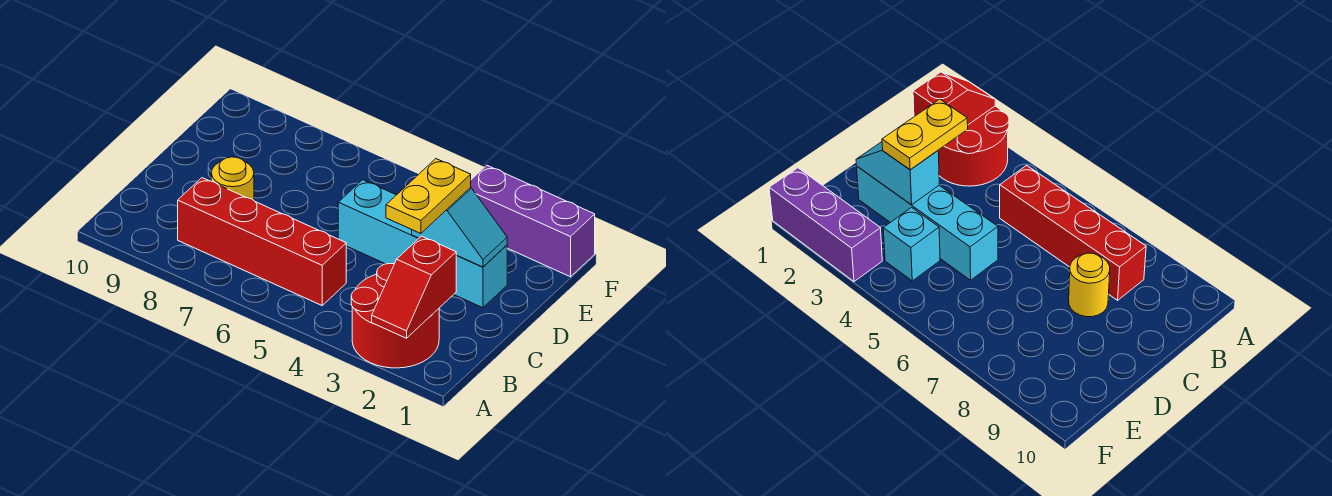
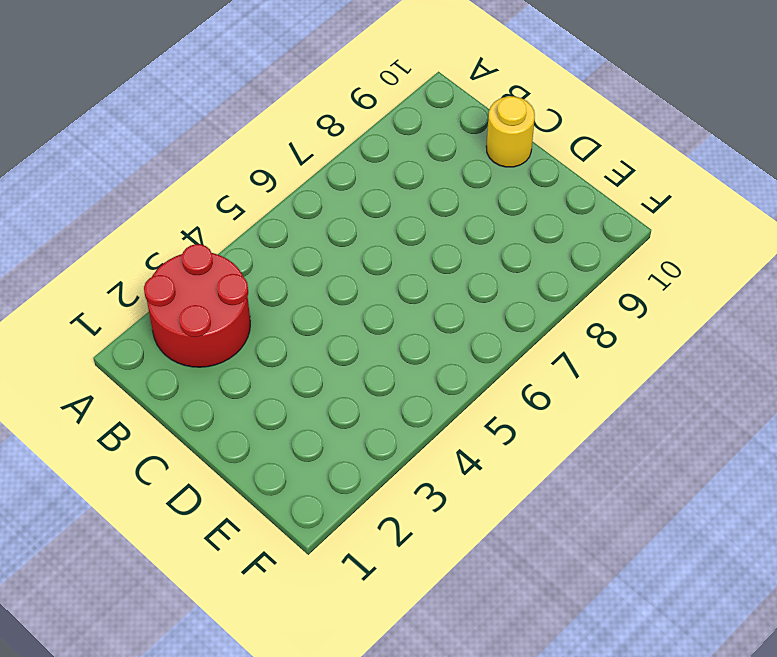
yellow round brick C10 level 1 -> yellow round brick C8 level 1
none -> red brick B5:B8 level 1
none -> cyan brick D2:D5 level 1

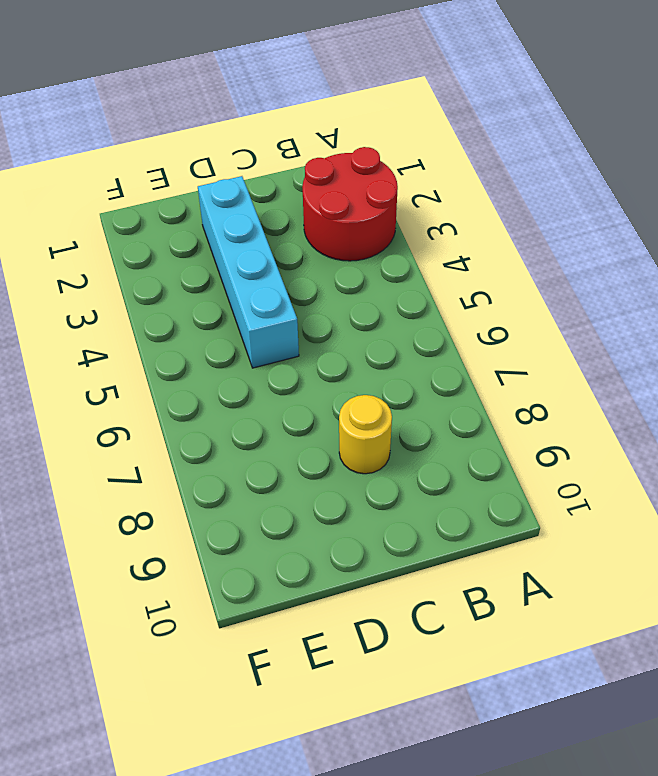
none -> red brick B5:B8 level 1
none -> cyan brick E4 level 1

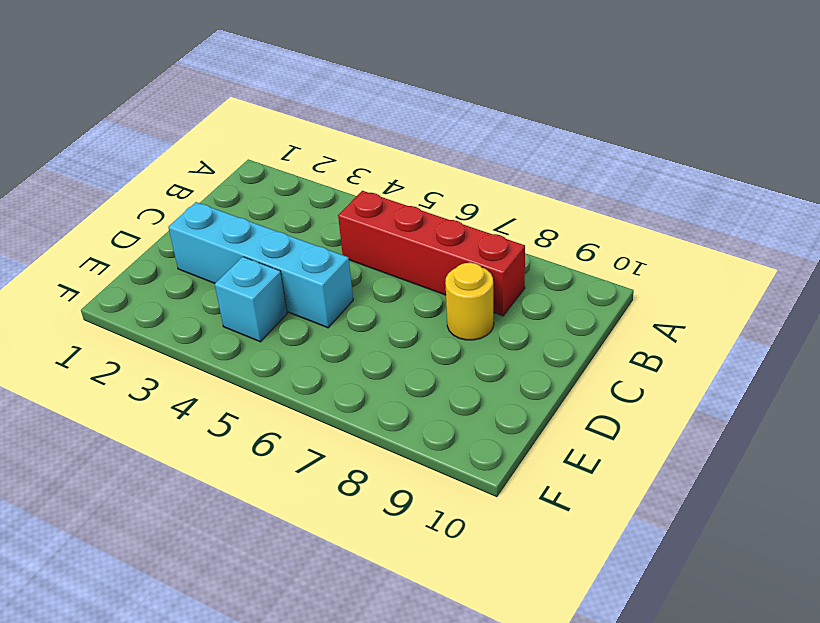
none -> red round brick A2:B3 level 1
none -> purple brick F1:F3 level 1

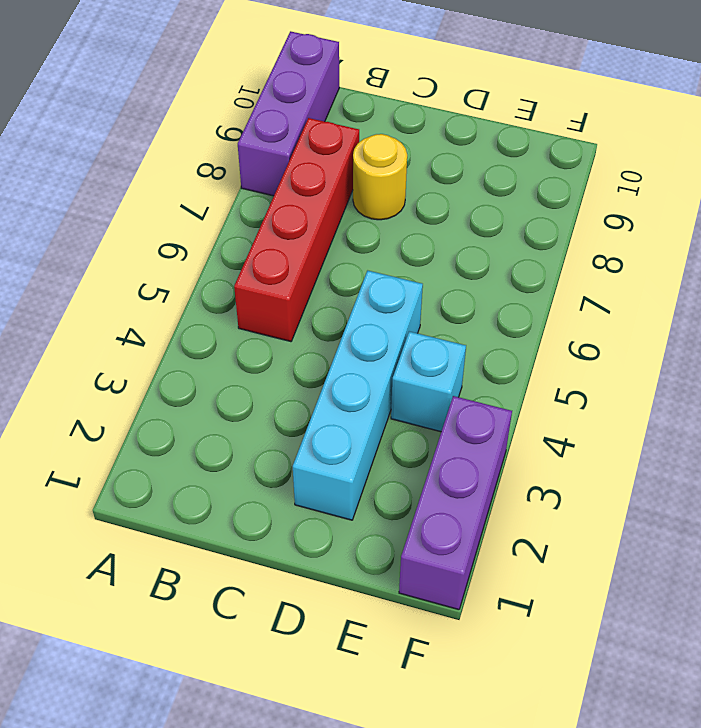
purple brick A8:A10 level 1 -> none
none -> red round brick A2:B3 level 1
none -> red slope A2:B2 level 2 top B

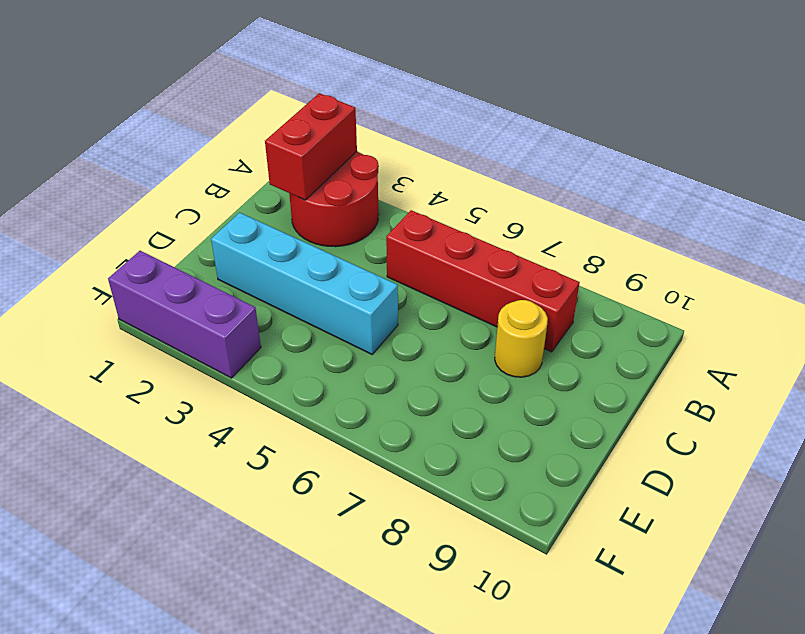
red brick A2:B2 level 2 -> red slope A2:B2 level 2 top B
none -> cyan brick E4 level 1
none -> cyan slope D2:D3 level 2 top 3

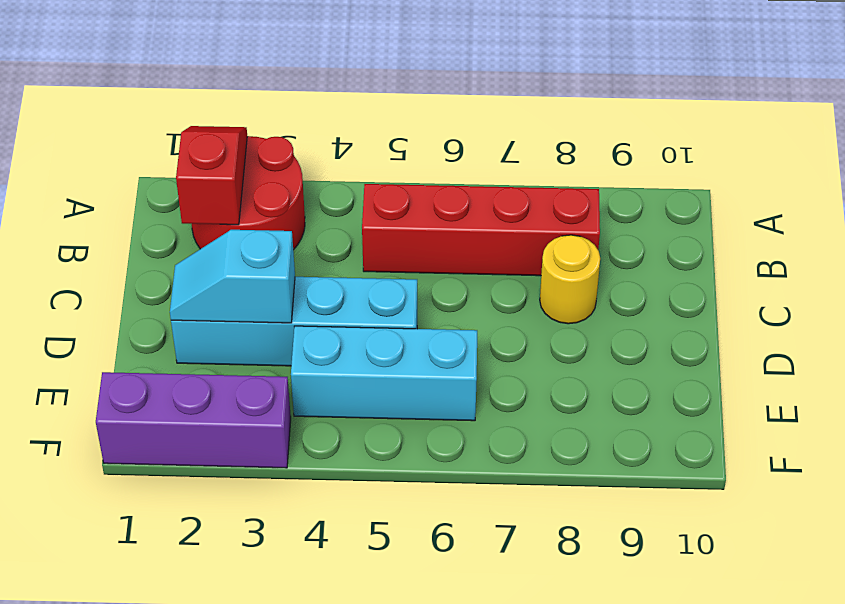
cyan brick E4:E6 level 1 -> cyan brick E4 level 1
none -> yellow plate C3:D3 level 3

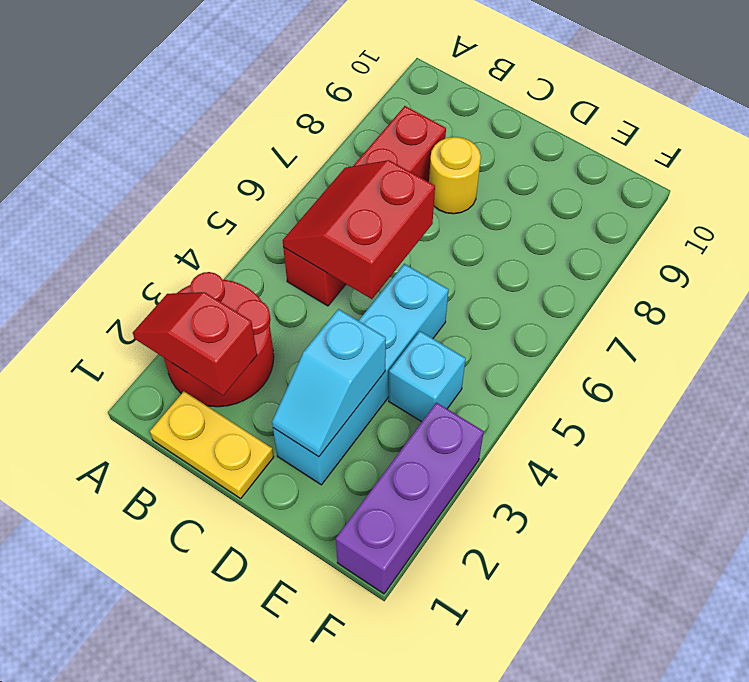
yellow plate B1:C1 level 1 -> yellow plate C3:D3 level 3
red slope B5:C6 level 2 top C -> none

